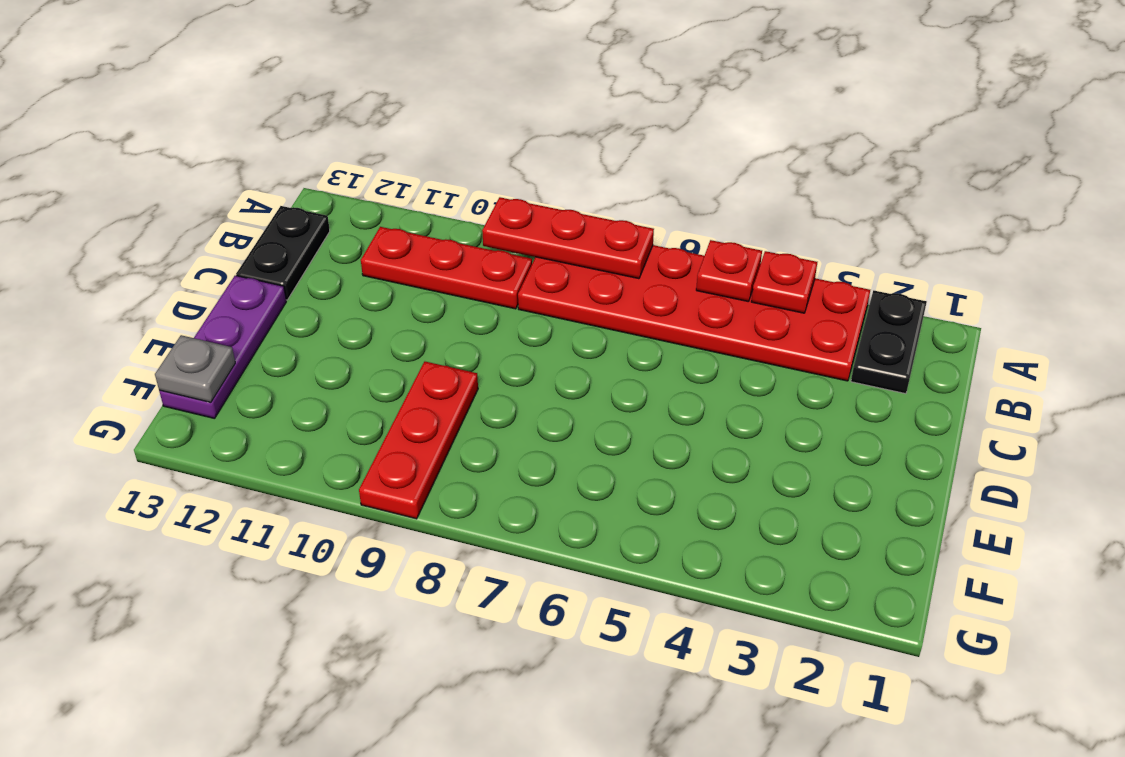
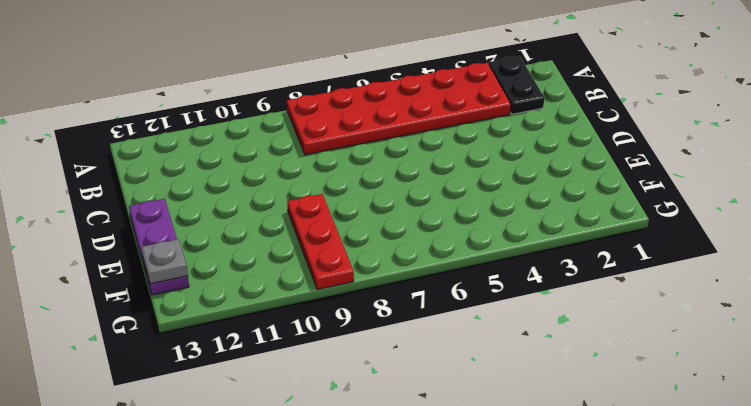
none -> red plate B9:B11 level 1
none -> black plate B13:C13 level 1

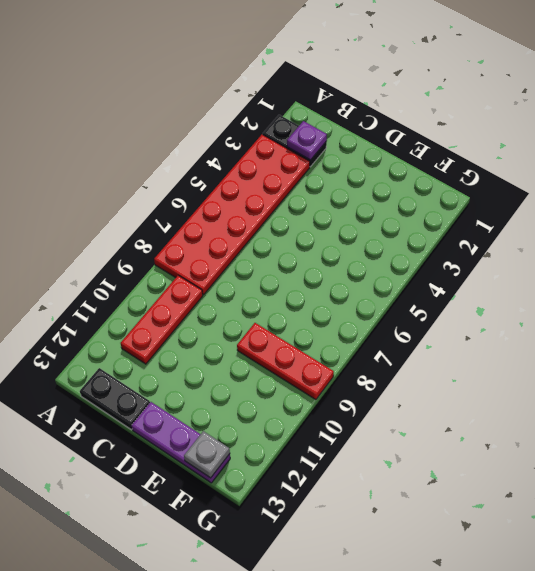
purple plate B2 level 2 -> none
none -> red plate A4 level 2
none -> red plate A5 level 2

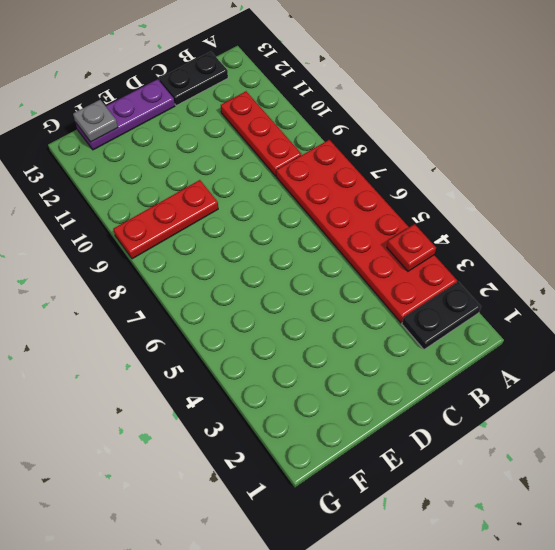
none -> red plate A5 level 2
none -> red plate A7:A9 level 2

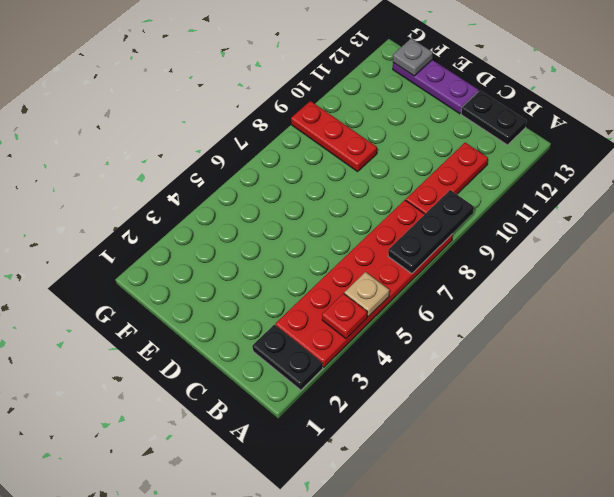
tan plate A5 level 2 -> red plate A5 level 2
black plate A7:A9 level 2 -> red plate A7:A9 level 2

